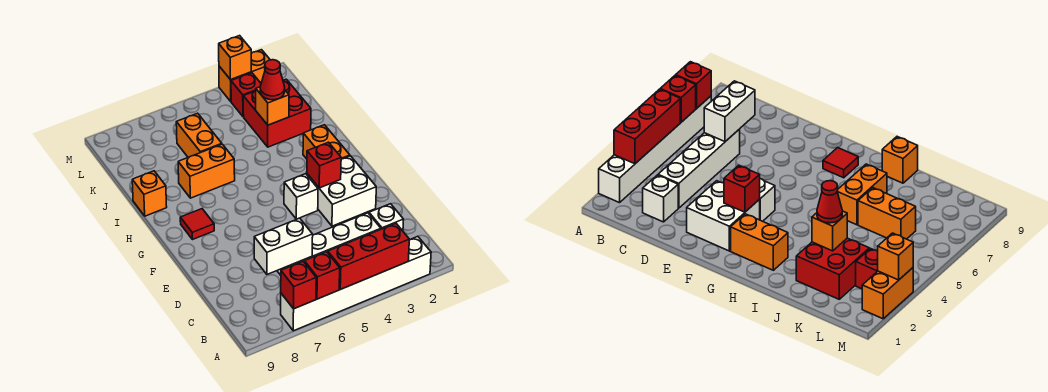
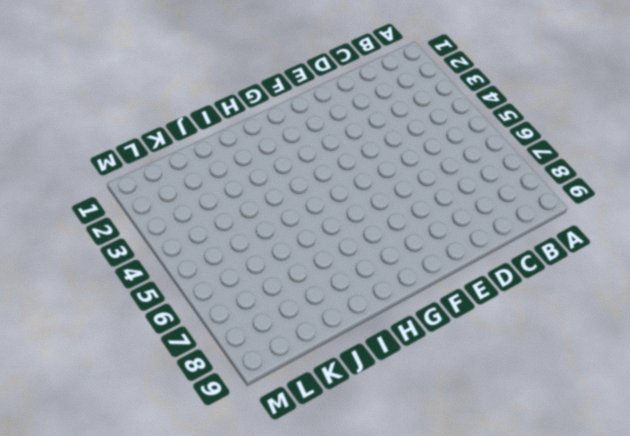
none -> white brick A2:A7 level 1
none -> white brick C2 level 1
none -> white brick C3:C6 level 1

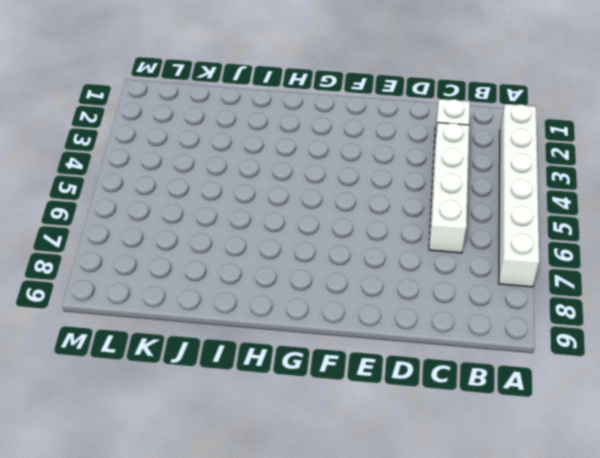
none -> white brick E2:F3 level 1
none -> white brick F4 level 1
none -> orange brick G2:H2 level 1

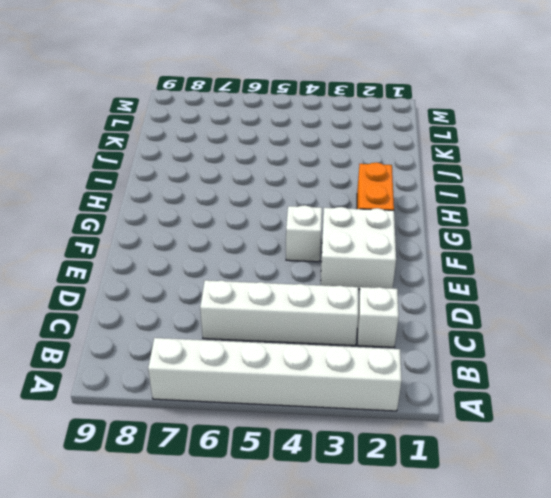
none -> red tile G8 level 1
none -> orange brick I6:I7 level 1
none -> orange brick I9 level 1

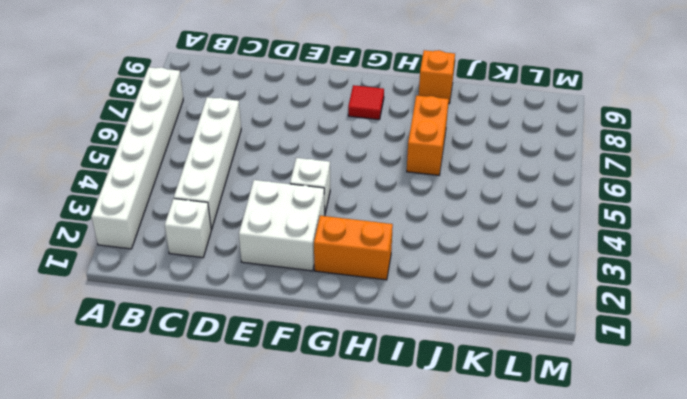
none -> red brick J2:K3 level 1
none -> orange brick J6:K6 level 1
none -> red brick L3 level 1

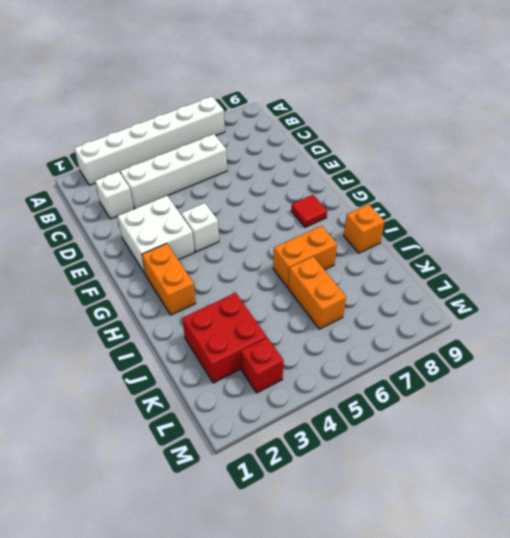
none -> orange brick M2:M3 level 1
none -> red brick A3:A5 level 2
none -> red brick A6 level 2

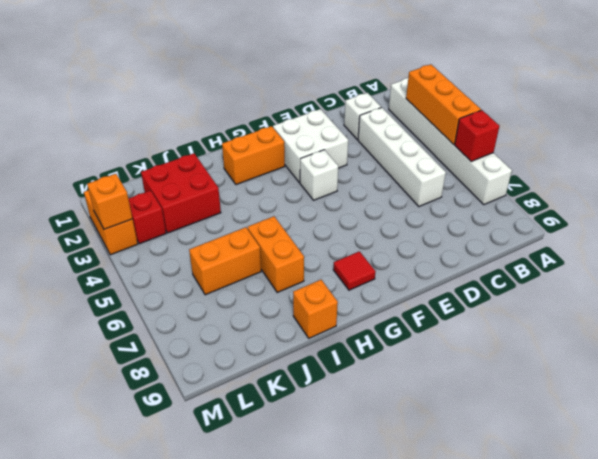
orange brick A3:A5 level 2 -> red brick A3:A5 level 2
none -> red brick A7 level 2
none -> white brick C6:C7 level 2
none -> red brick F3 level 2

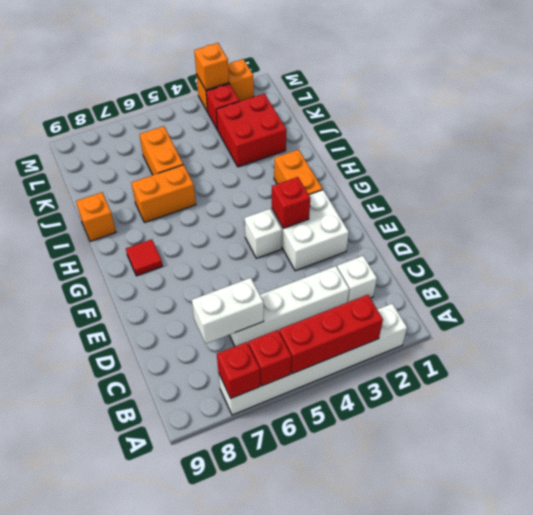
none -> orange brick J3 level 2
none -> red cone J3 level 3

